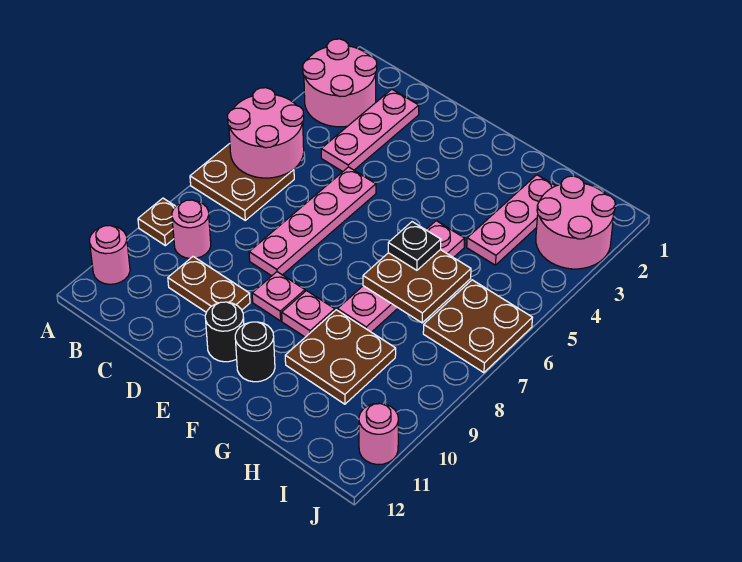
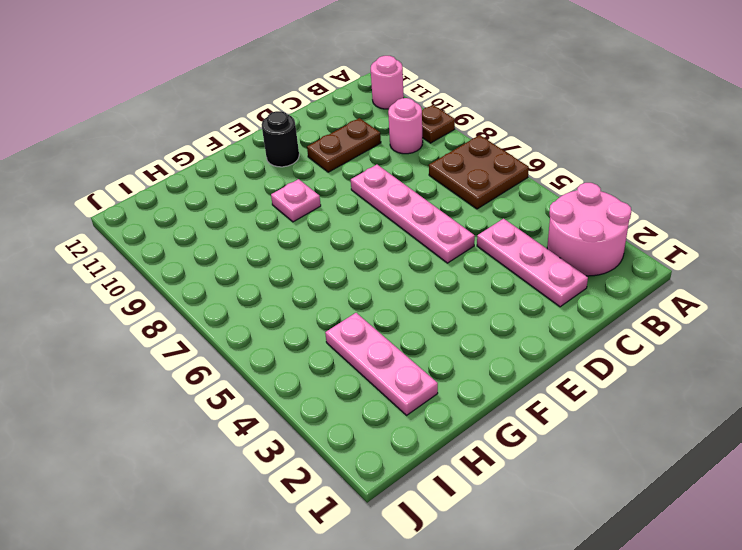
none -> pink plate E9 level 1
none -> black round brick F11 level 1
none -> pink plate G5:G8 level 1

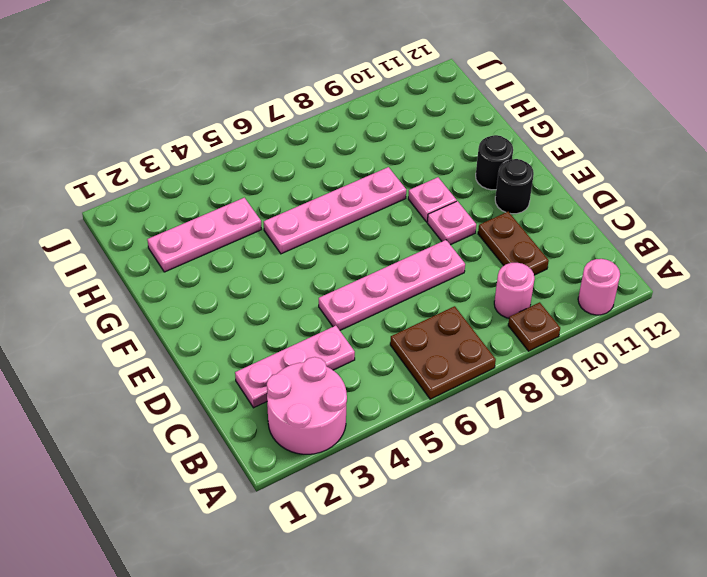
none -> brown plate G9:H10 level 1
none -> pink round brick I2:J3 level 1
none -> brown plate I6:J7 level 1

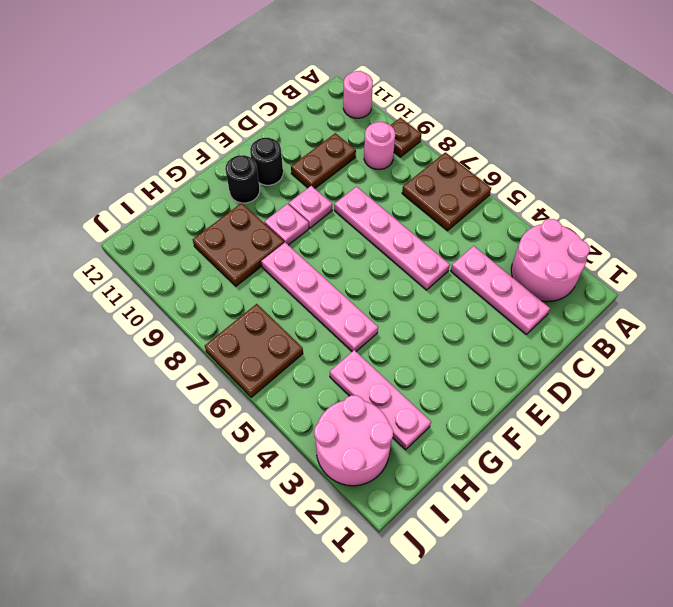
none -> pink round brick J11 level 1
none -> pink round brick A5:B6 level 2
none -> brown plate G6:H7 level 2

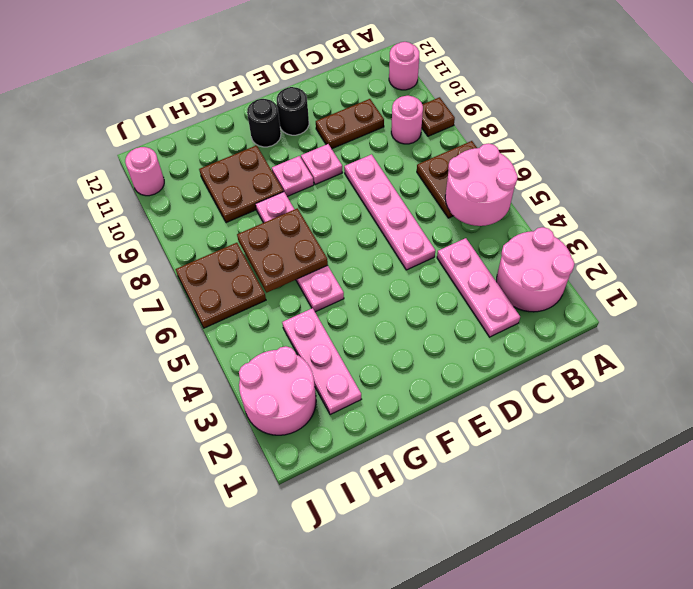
none -> black plate G6 level 3

